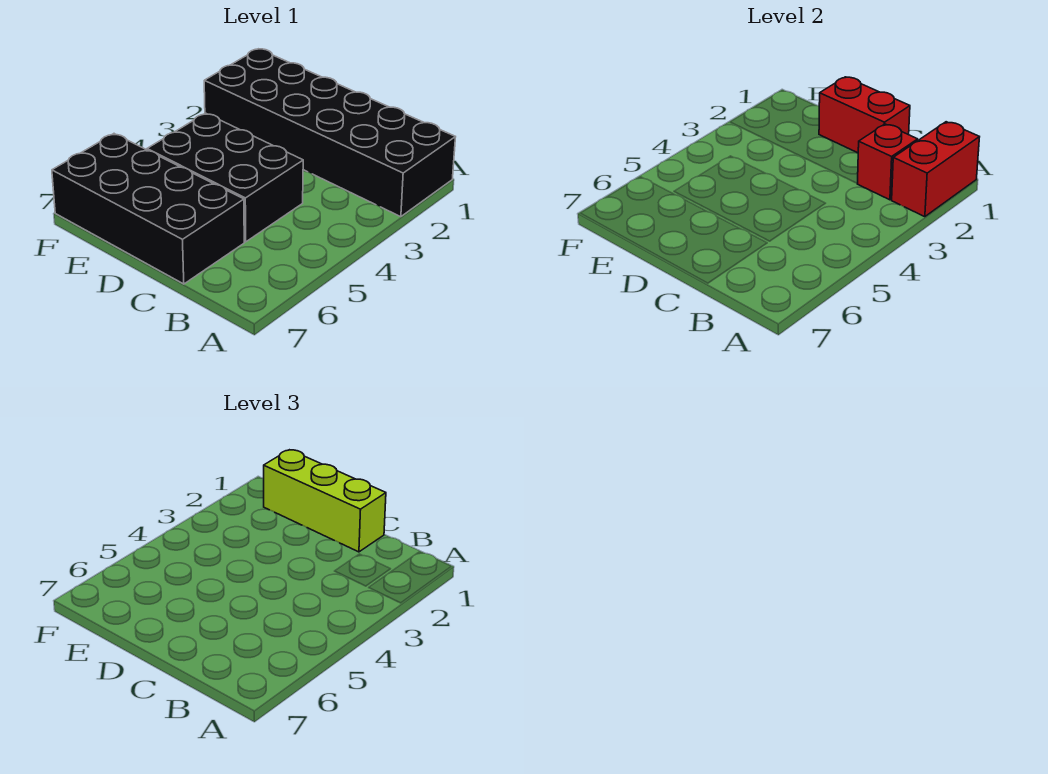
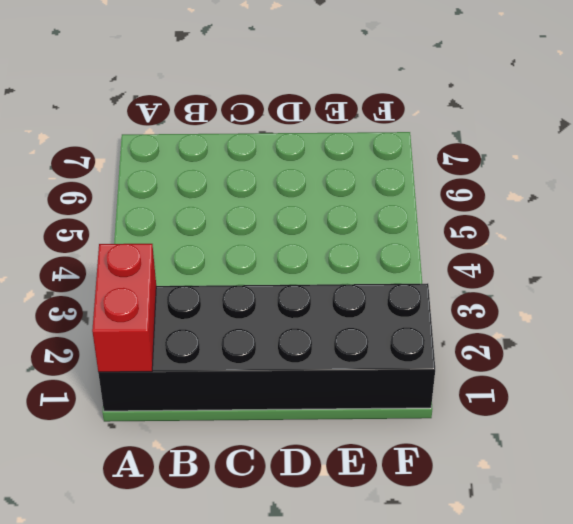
none -> black brick C4:E5 level 1
none -> black brick C6:F7 level 1

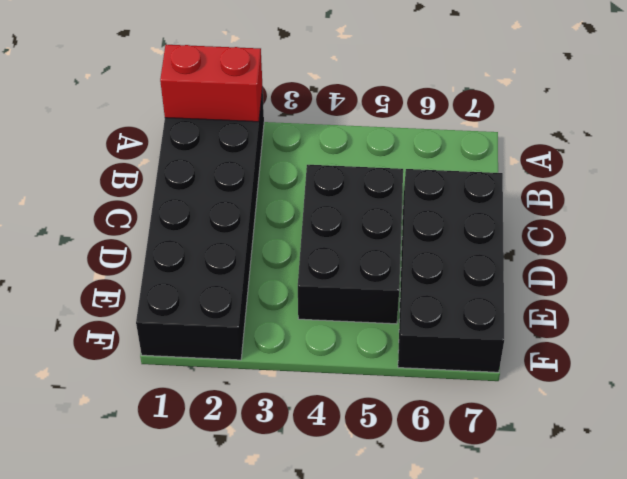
none -> red brick B2 level 2
none -> red brick C1:D1 level 2

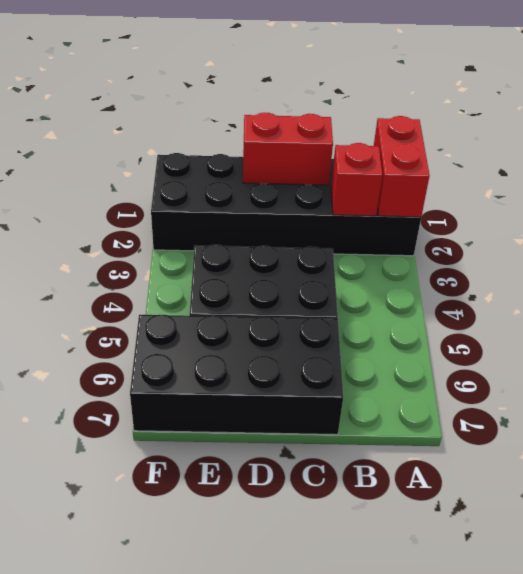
none -> lime brick C1:E1 level 3

